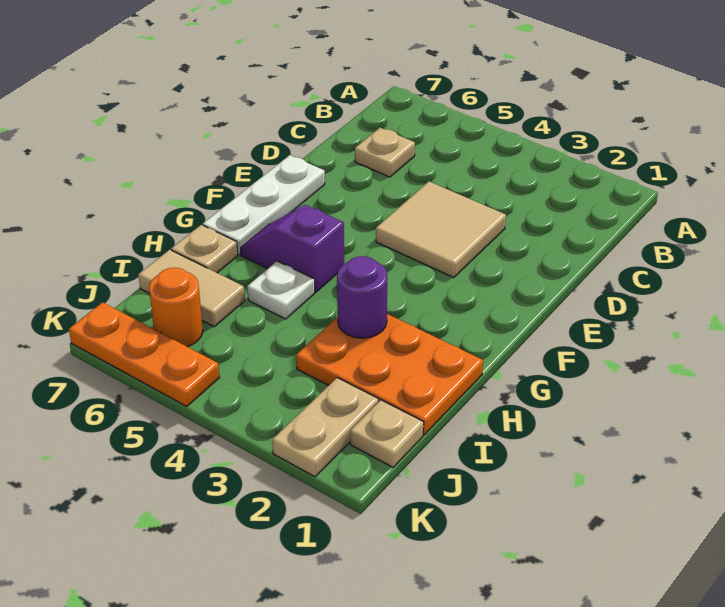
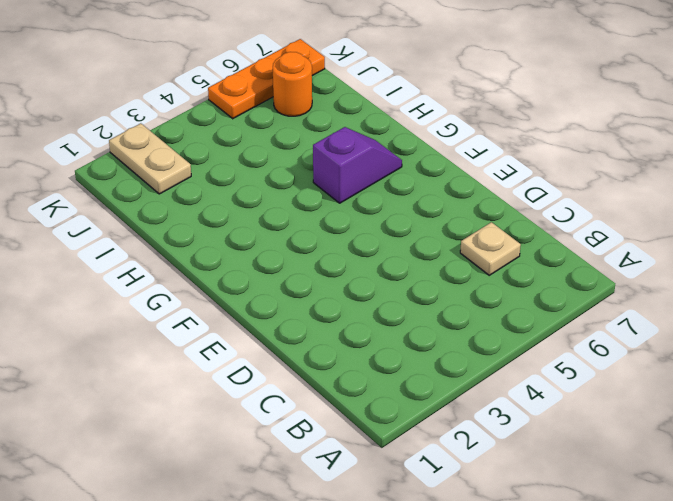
none -> tan tile D3:E4 level 1
none -> white plate E7:G7 level 1
none -> orange plate H1:I3 level 1

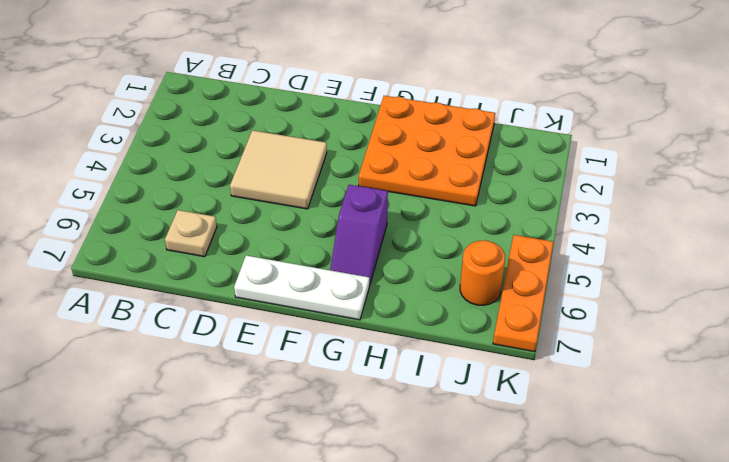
orange plate G1:I3 level 1 -> orange plate H1:I3 level 1
none -> white plate H5 level 1
none -> tan plate H7 level 1
none -> tan tile I6:I7 level 1

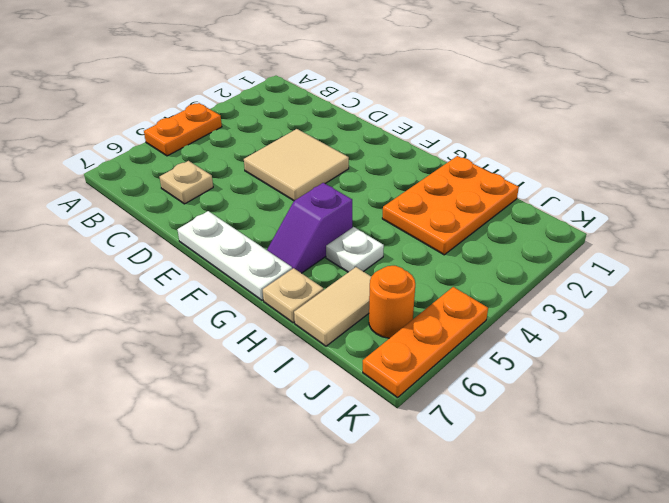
orange plate A4:A5 level 1 -> none
none -> tan plate J1 level 1
none -> tan plate J2:K2 level 1
none -> purple round brick H3 level 2

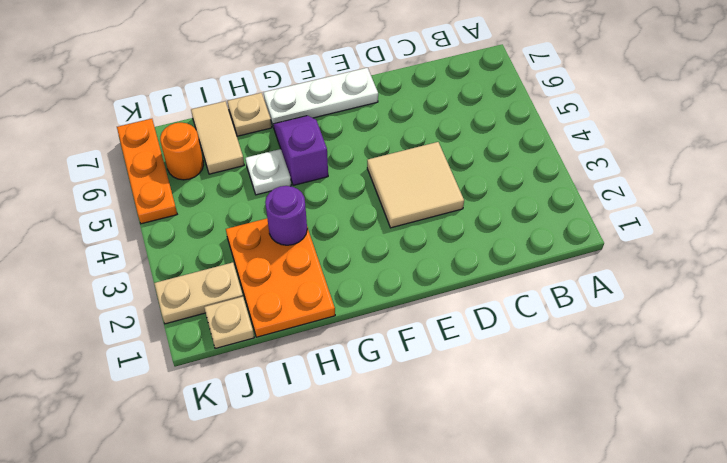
none -> tan plate C6 level 1

